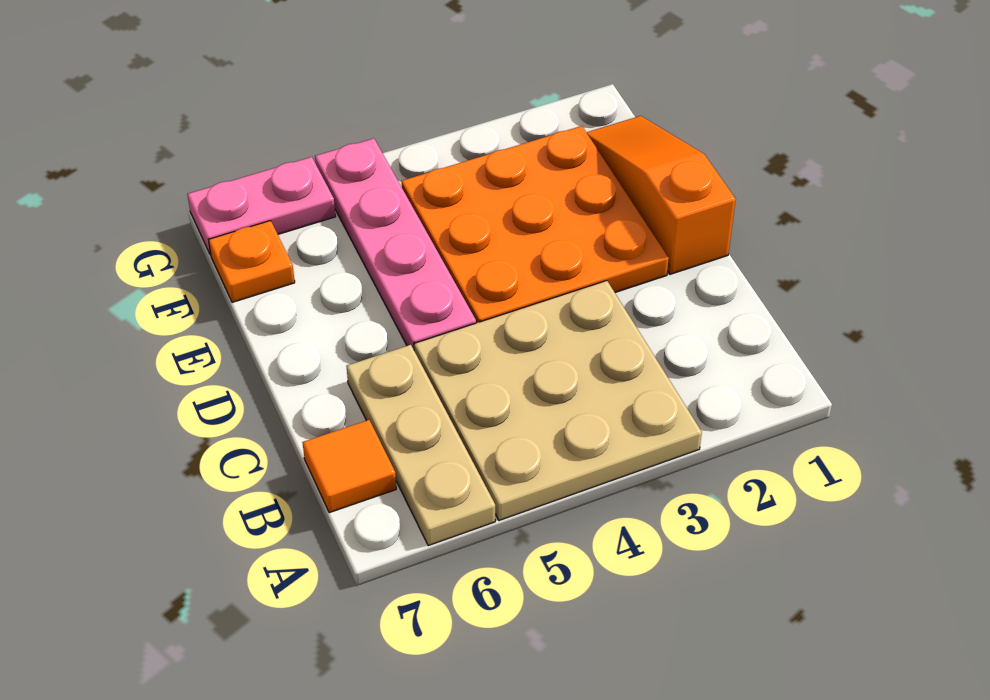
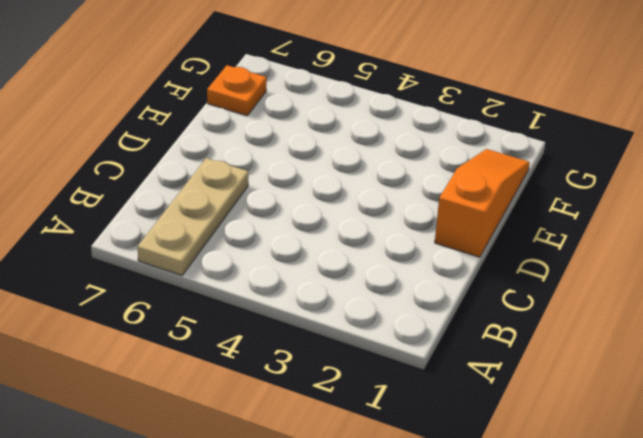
none -> tan plate A3:C5 level 1
none -> orange tile B7 level 1

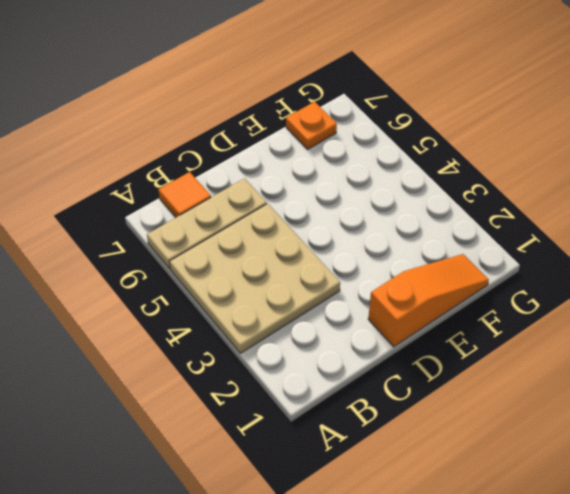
none -> orange plate D2:F4 level 1
none -> pink plate D5:G5 level 1

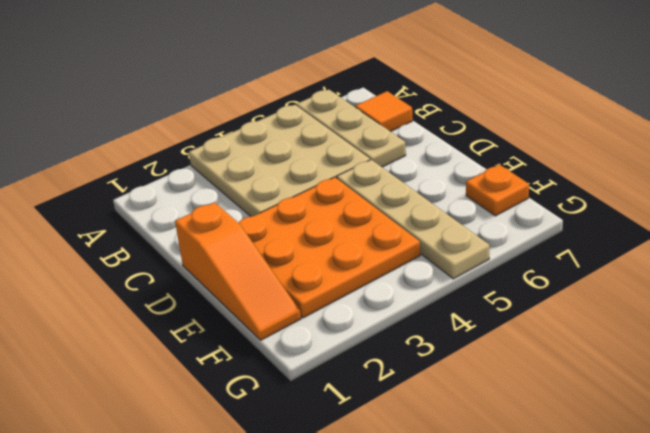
tan plate D5:G5 level 1 -> pink plate D5:G5 level 1
none -> pink plate G6:G7 level 1

